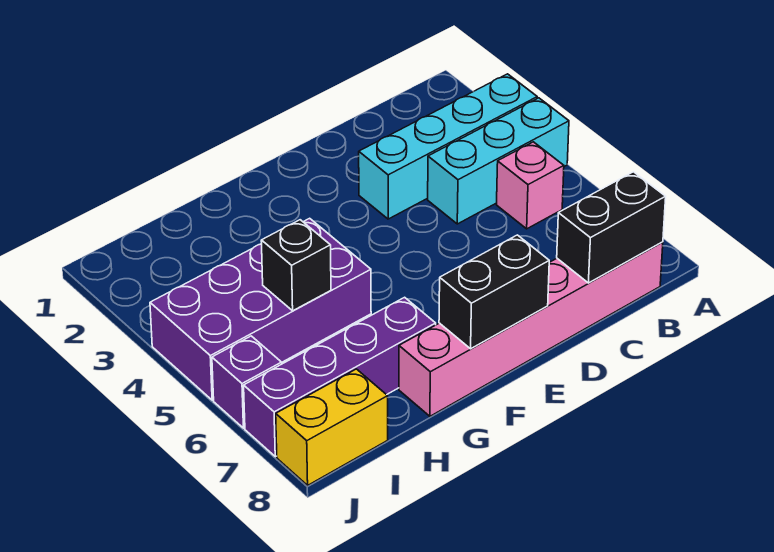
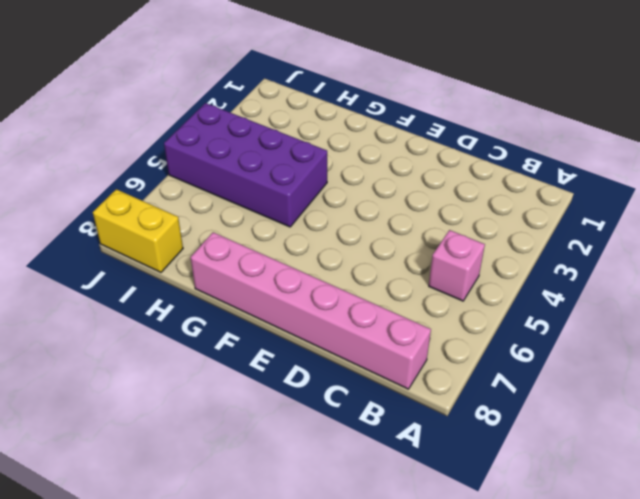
none -> cyan brick A3:D3 level 1
none -> cyan brick A4:C4 level 1

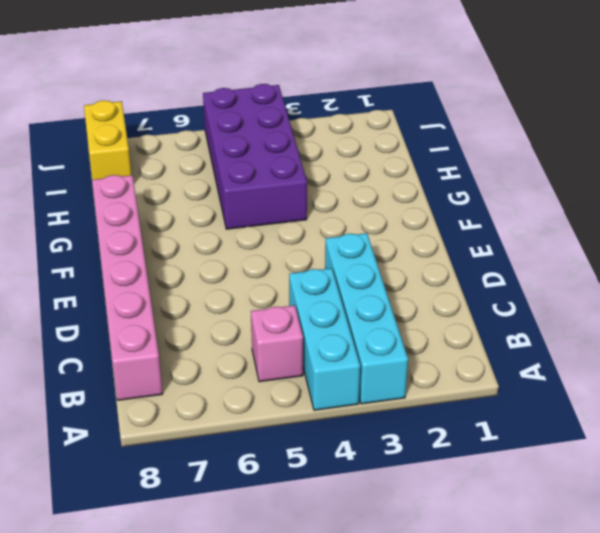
none -> purple brick G7:J7 level 1
none -> purple brick J6 level 1

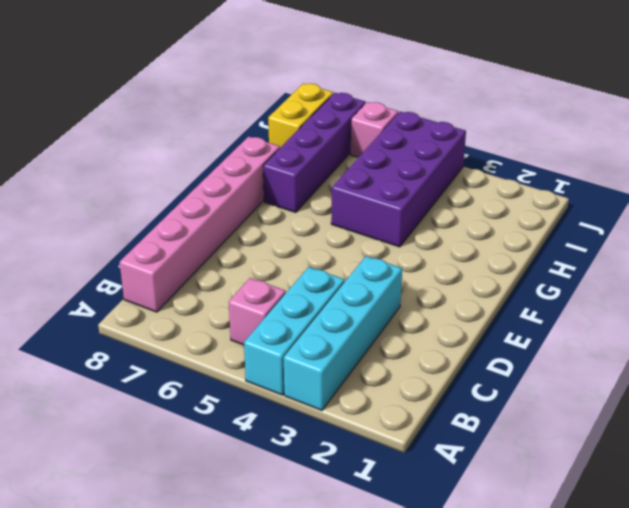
pink brick J6 level 1 -> purple brick J6 level 1
none -> black brick B8:C8 level 2
none -> black brick E8:F8 level 2

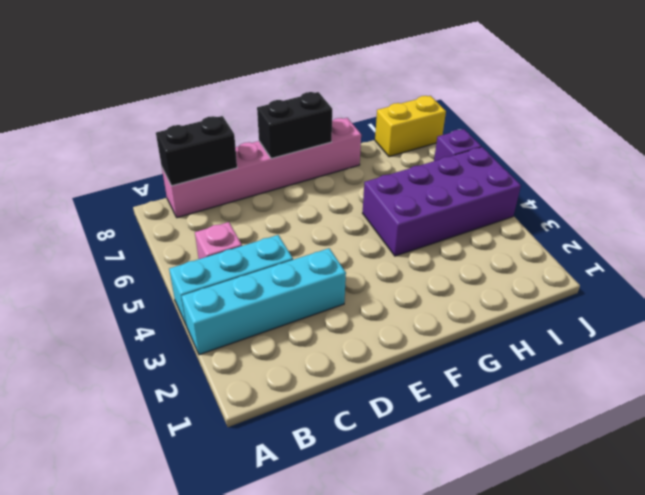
none -> purple brick G7:J7 level 1
none -> black brick H5 level 2

